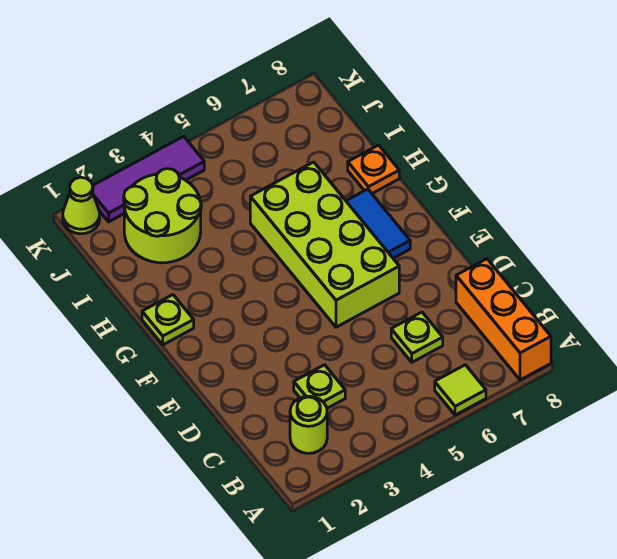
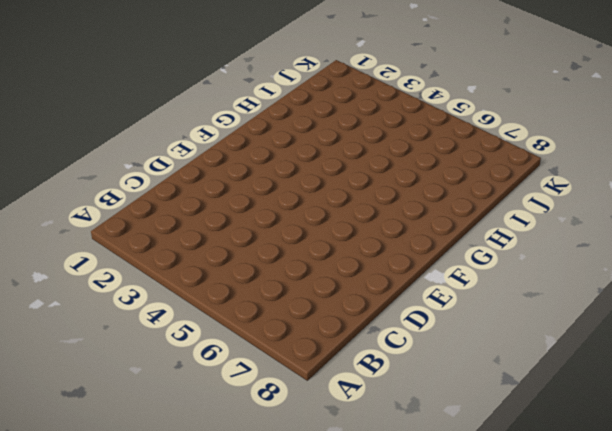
none -> lime tile A6 level 1
none -> orange brick A8:C8 level 1
none -> lime round brick B2 level 1

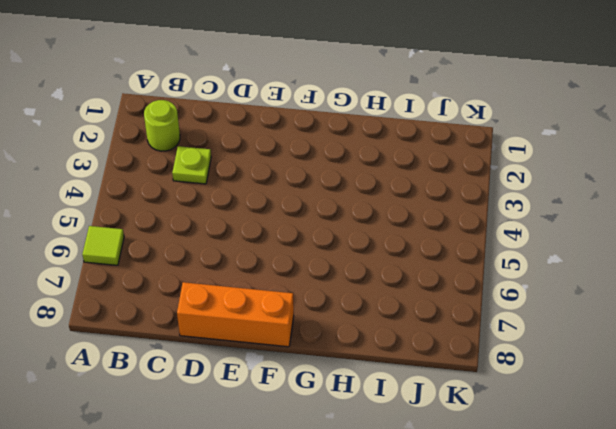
orange brick D8:F8 level 1 -> orange brick A8:C8 level 1
none -> lime plate C6 level 1
none -> lime brick E5:H6 level 1
none -> blue tile F7:G7 level 1

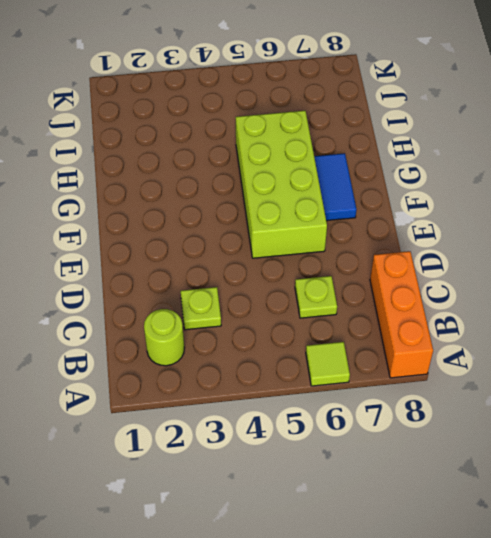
none -> lime plate G1 level 1
none -> orange plate H8 level 1
none -> lime round brick I2:J3 level 1

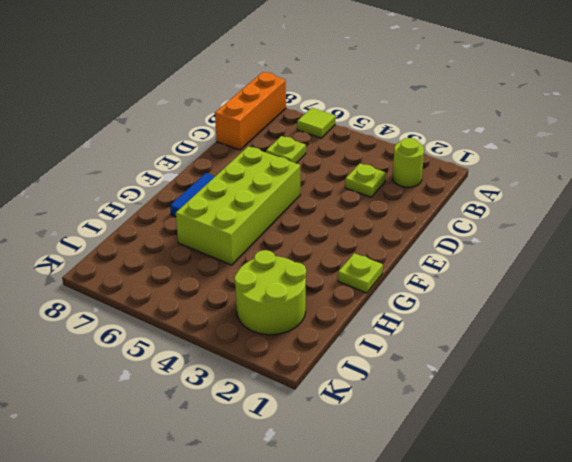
none -> orange plate H8 level 1
none -> lime cone K1 level 1
none -> purple tile K2:K4 level 1

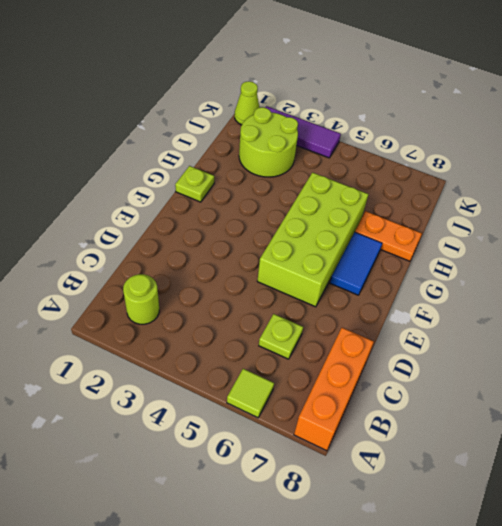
orange plate H7:H8 level 1 -> orange plate H8 level 1
none -> lime plate C3 level 1

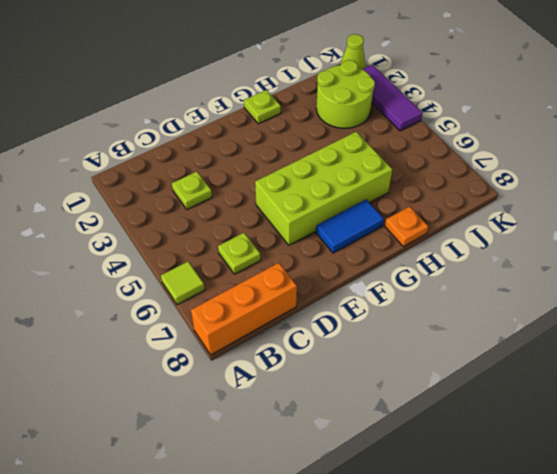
none -> lime round brick B2 level 1

